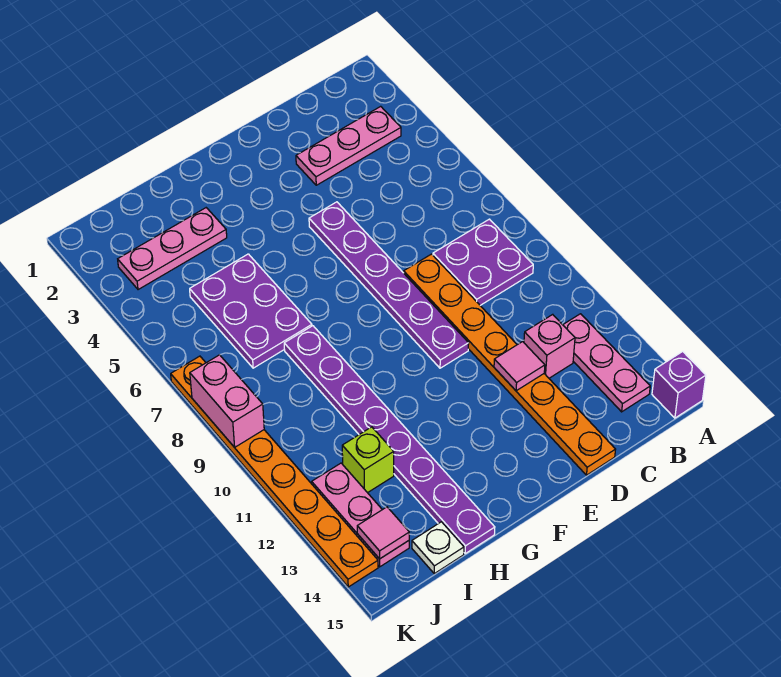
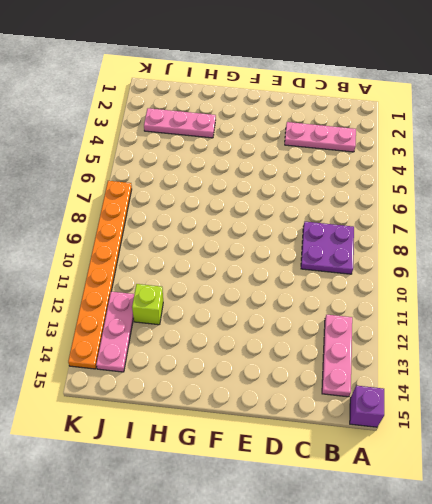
none -> pink brick C12 level 1
none -> orange plate D8:D15 level 1
none -> purple plate E5:E10 level 1

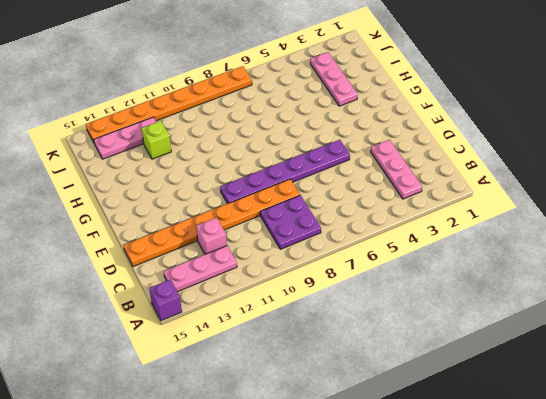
none -> purple plate H5:I7 level 1
none -> purple plate H8:H15 level 1
none -> white plate I15 level 1

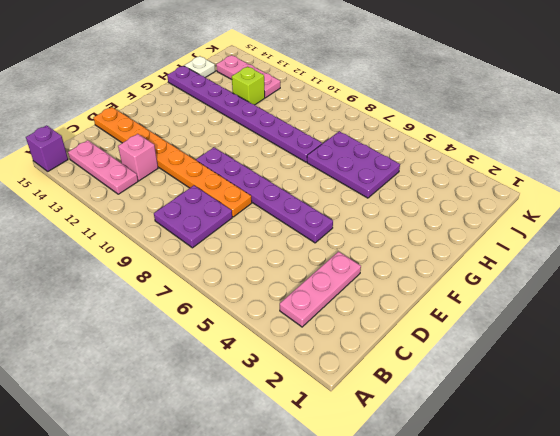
none -> pink plate H3:J3 level 1
none -> orange plate K7:K14 level 1
none -> pink tile D12 level 2

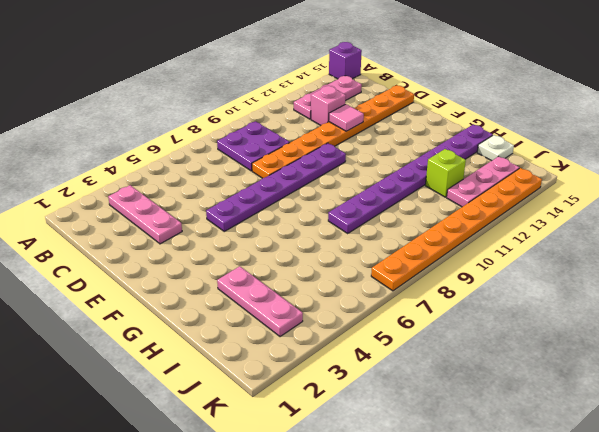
none -> purple plate H5:I7 level 1
none -> pink tile J14 level 2
none -> pink brick K8:K9 level 2

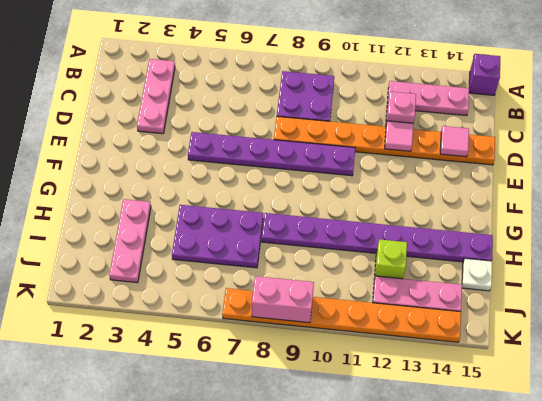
pink tile D14 level 2 -> pink tile J14 level 2

